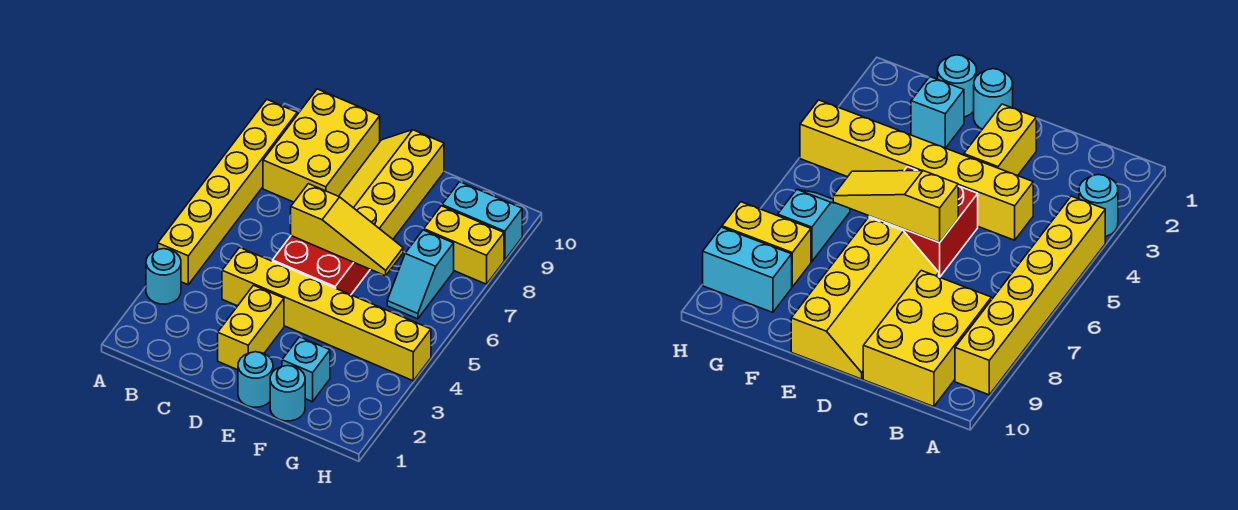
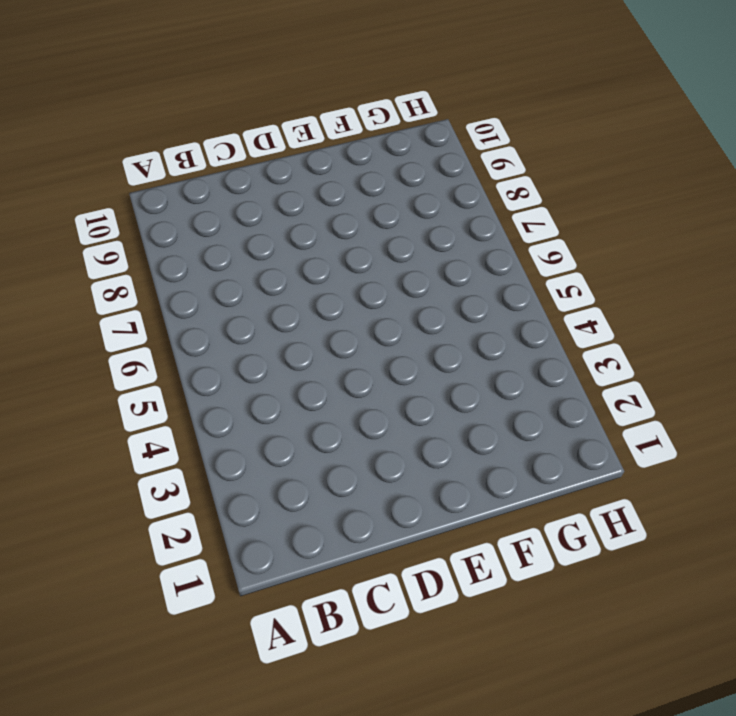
none -> cyan round brick A3 level 1
none -> yellow brick A4:A9 level 1
none -> yellow brick B8:C10 level 1

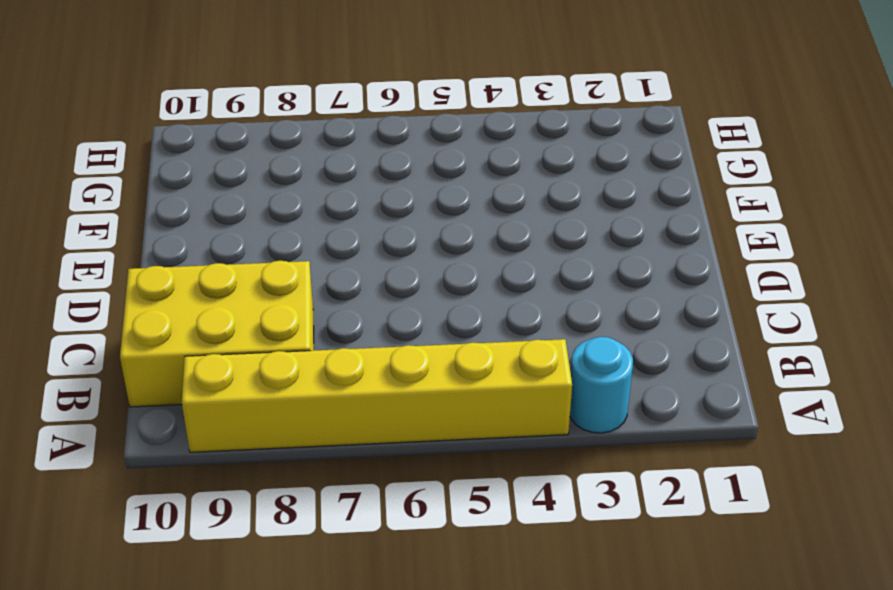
none -> yellow brick C4:H4 level 1
none -> yellow brick D2:D3 level 1
none -> red brick D5:E6 level 1

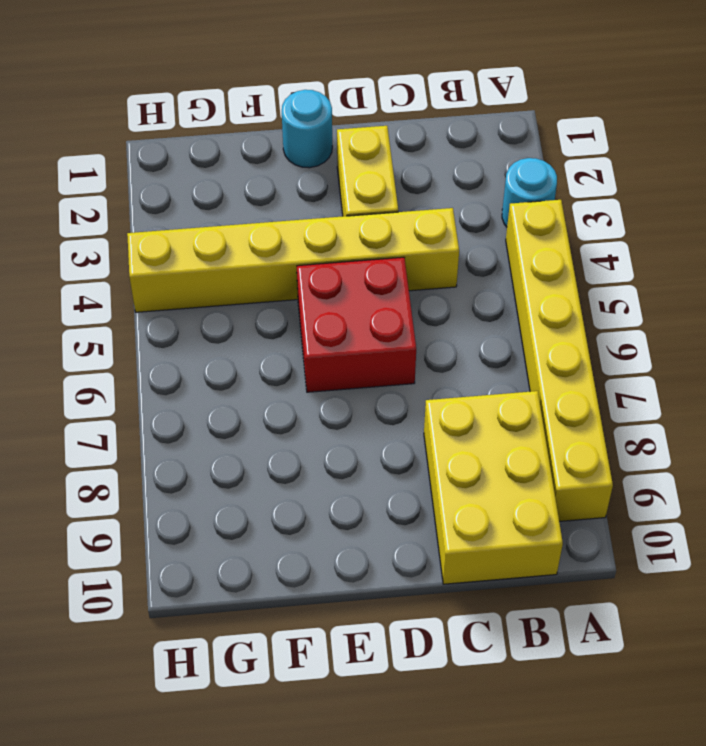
none -> yellow slope D7:E10 level 1 top E
none -> cyan round brick F1 level 1
none -> cyan brick F2 level 1

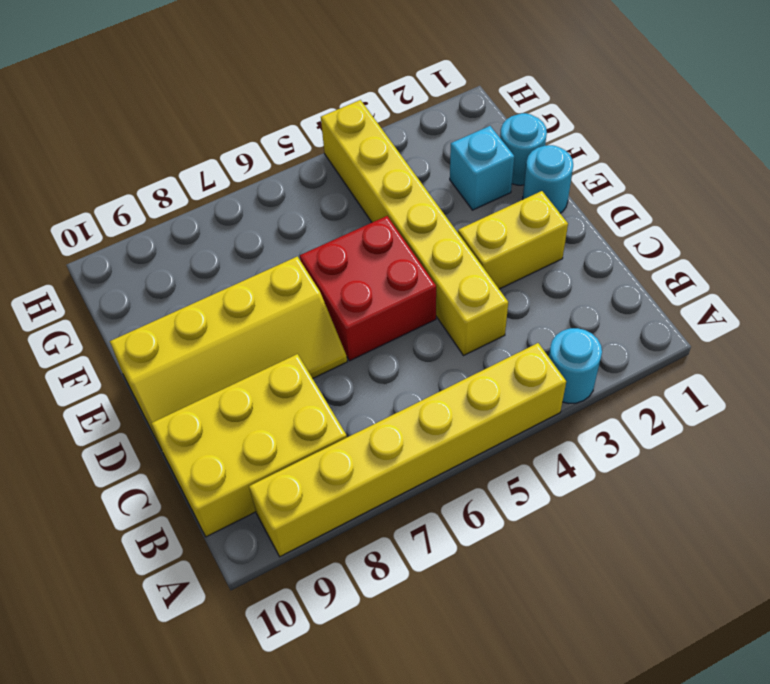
none -> cyan slope G6:G7 level 1 top 7
none -> yellow brick G8:H8 level 1
none -> cyan brick G9:H9 level 1

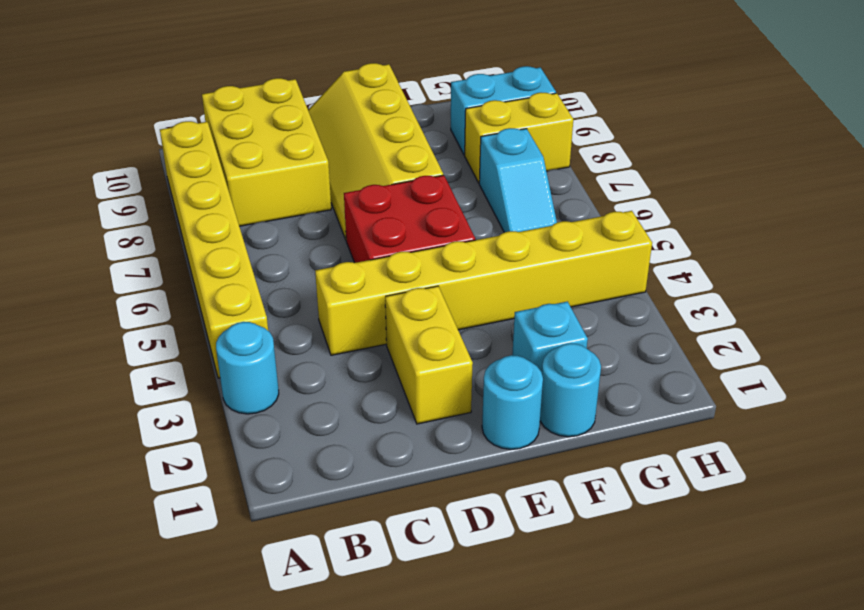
none -> yellow slope D6:F6 level 2 top D

